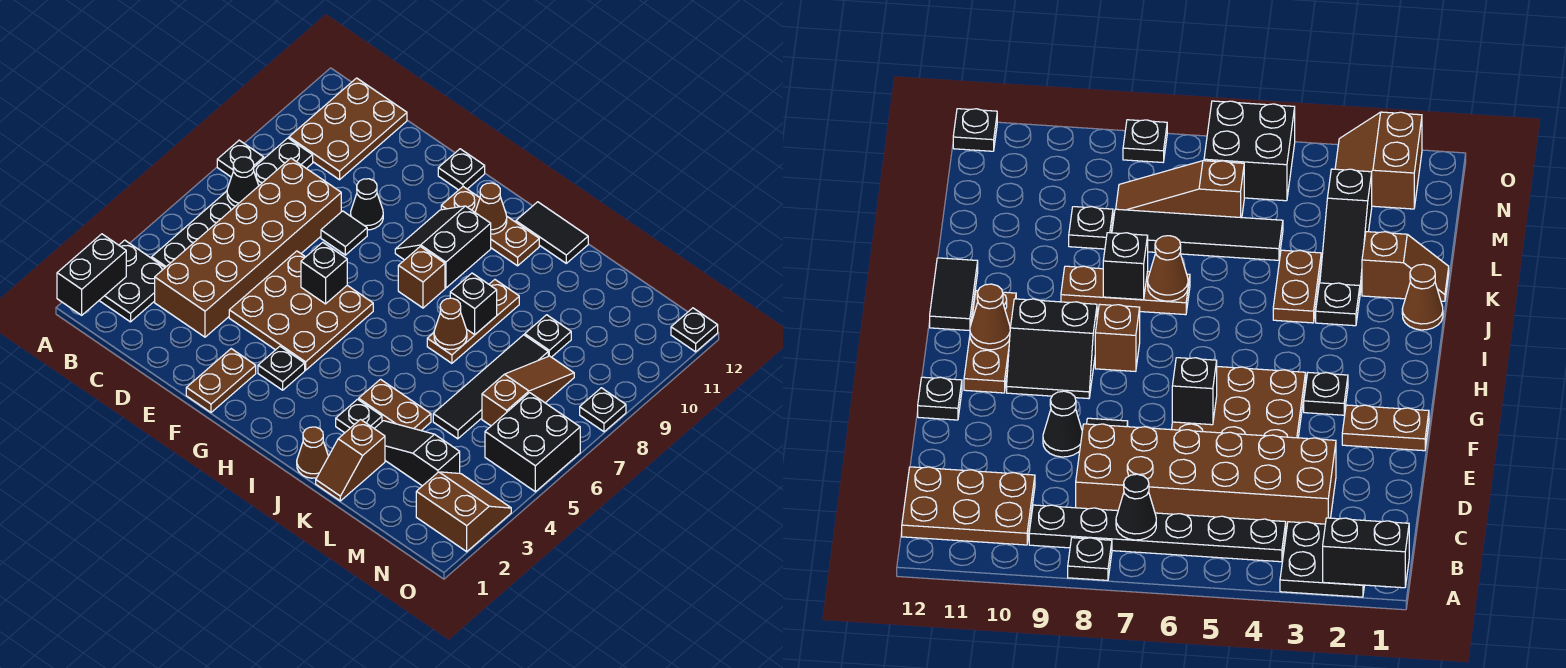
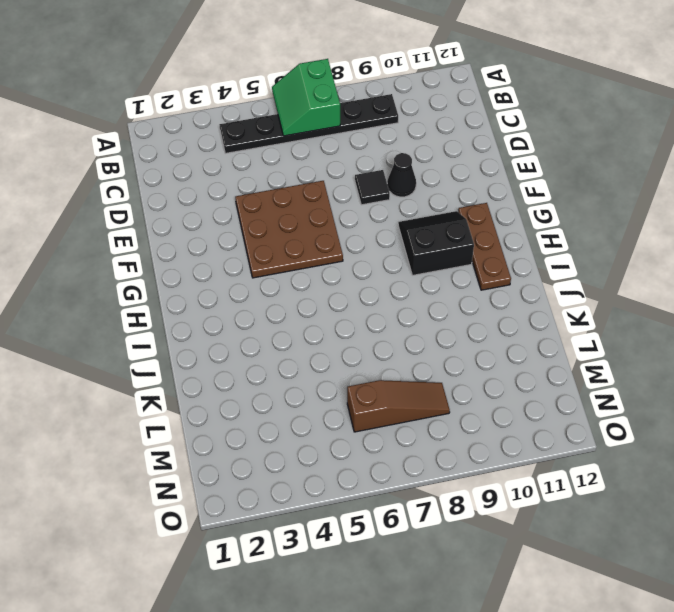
green slope A6:B7 level 2 top 7 -> black cone B7 level 2
none -> black plate A2:B3 level 1
none -> black plate A8 level 1
none -> brown plate B10:C12 level 1
none -> brown brick C3:D8 level 1

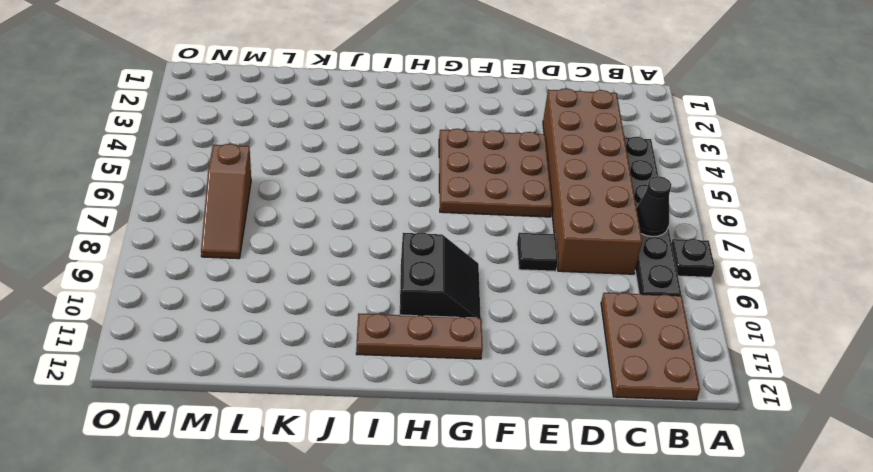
none -> black plate A2:B3 level 1
none -> black cone E9 level 1
none -> brown plate F1:F2 level 1
none -> black plate F12 level 1

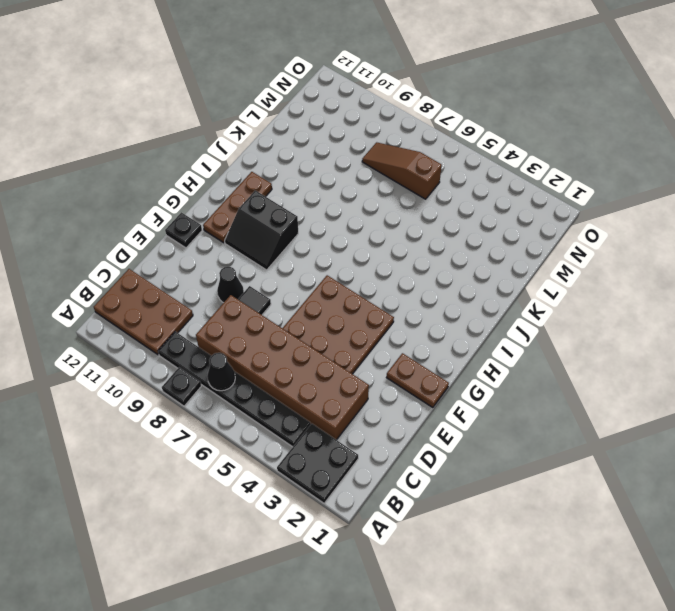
none -> black plate G3 level 1
none -> brown brick H8 level 1
none -> black tile I12:J12 level 1
none -> brown cone J1 level 1

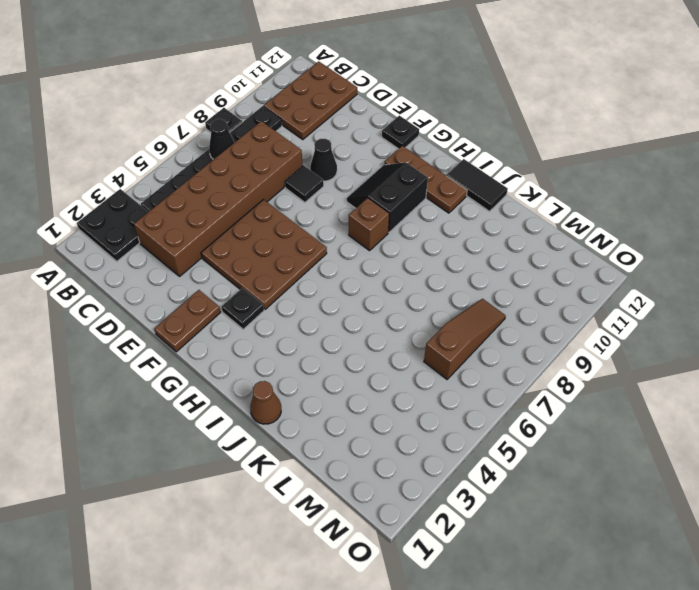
none -> black plate J3 level 1
none -> brown plate J4:K4 level 1
none -> brown plate J7:J9 level 1
none -> brown slope K1:K2 level 1 top 2

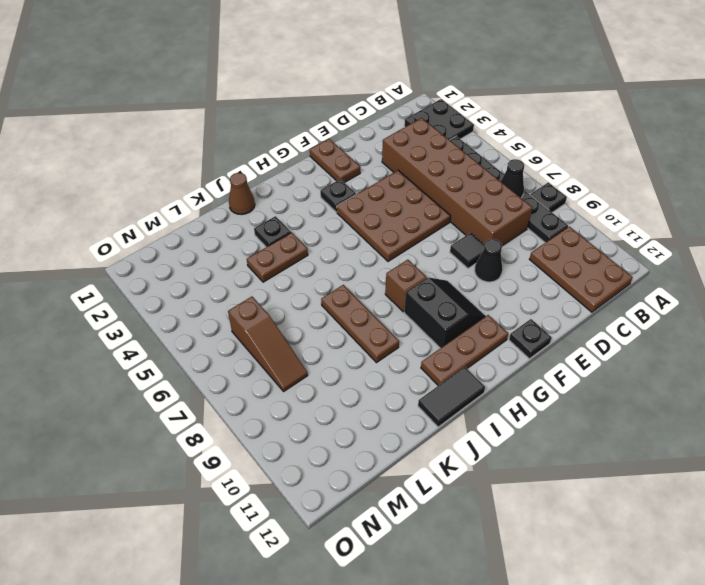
none -> brown slope K1:K2 level 1 top 2
none -> black slope K3:M3 level 1 top M
none -> black tile L5:L8 level 1
none -> black plate L9 level 1

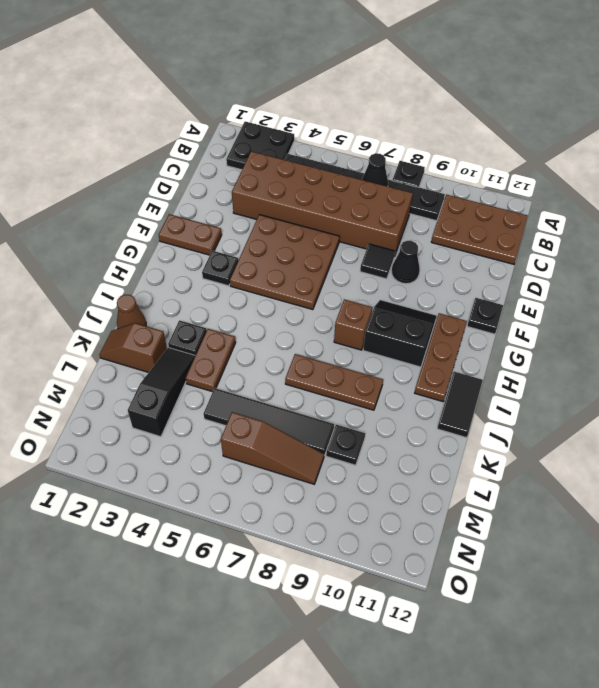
none -> brown slope N2:O3 level 1 top 2
none -> black brick N5:O6 level 1
none -> black plate O8 level 1
none -> black plate O12 level 1

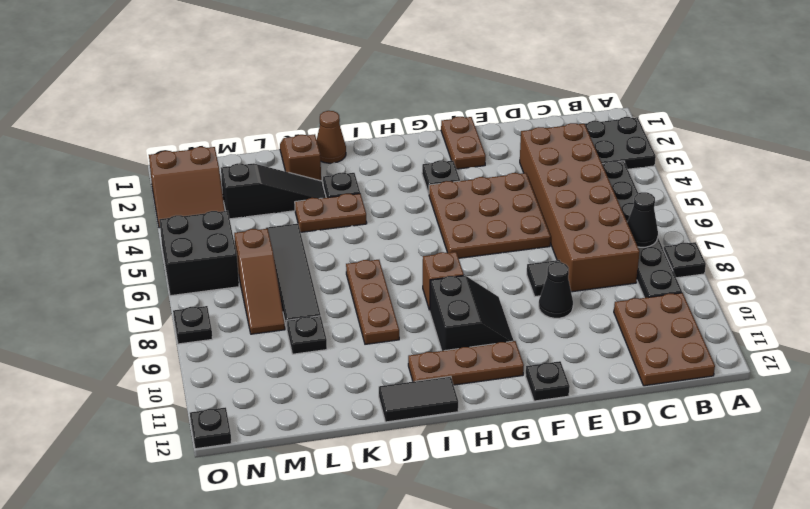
none -> black brick A1:A2 level 2
none -> black brick F6 level 2
none -> brown cone H11 level 2
none -> brown cone J7 level 2

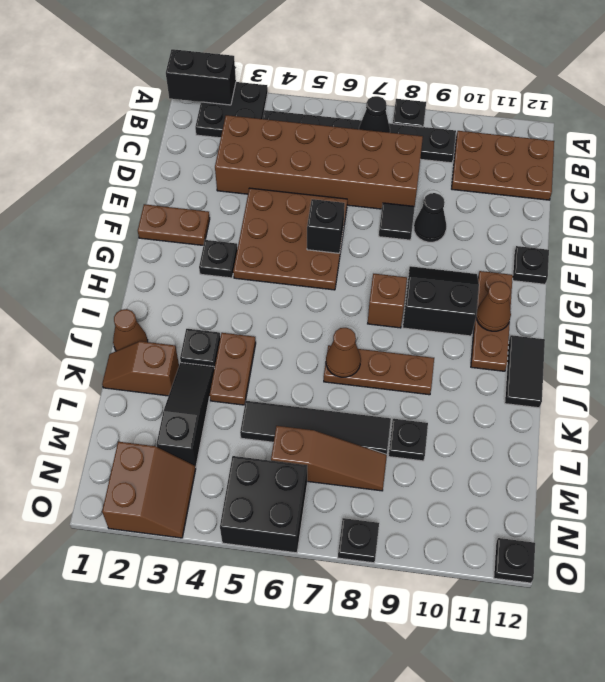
none -> black brick J8 level 2

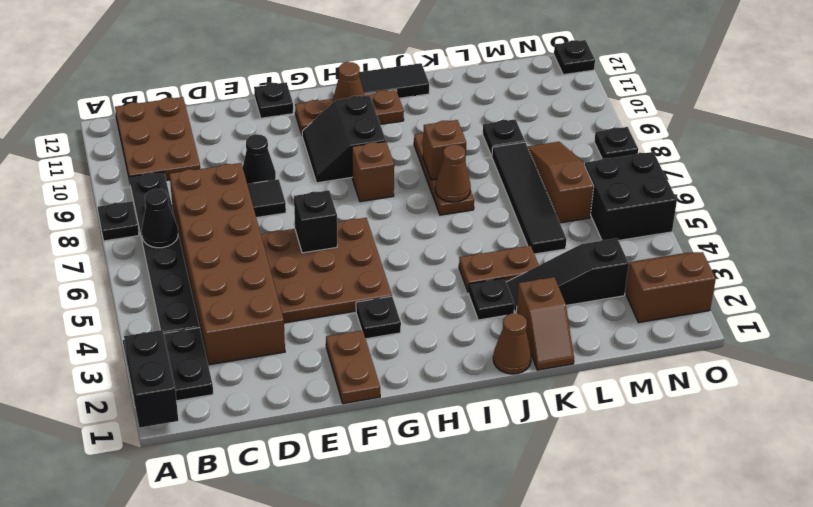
brown brick J8 level 2 -> black brick J8 level 2

